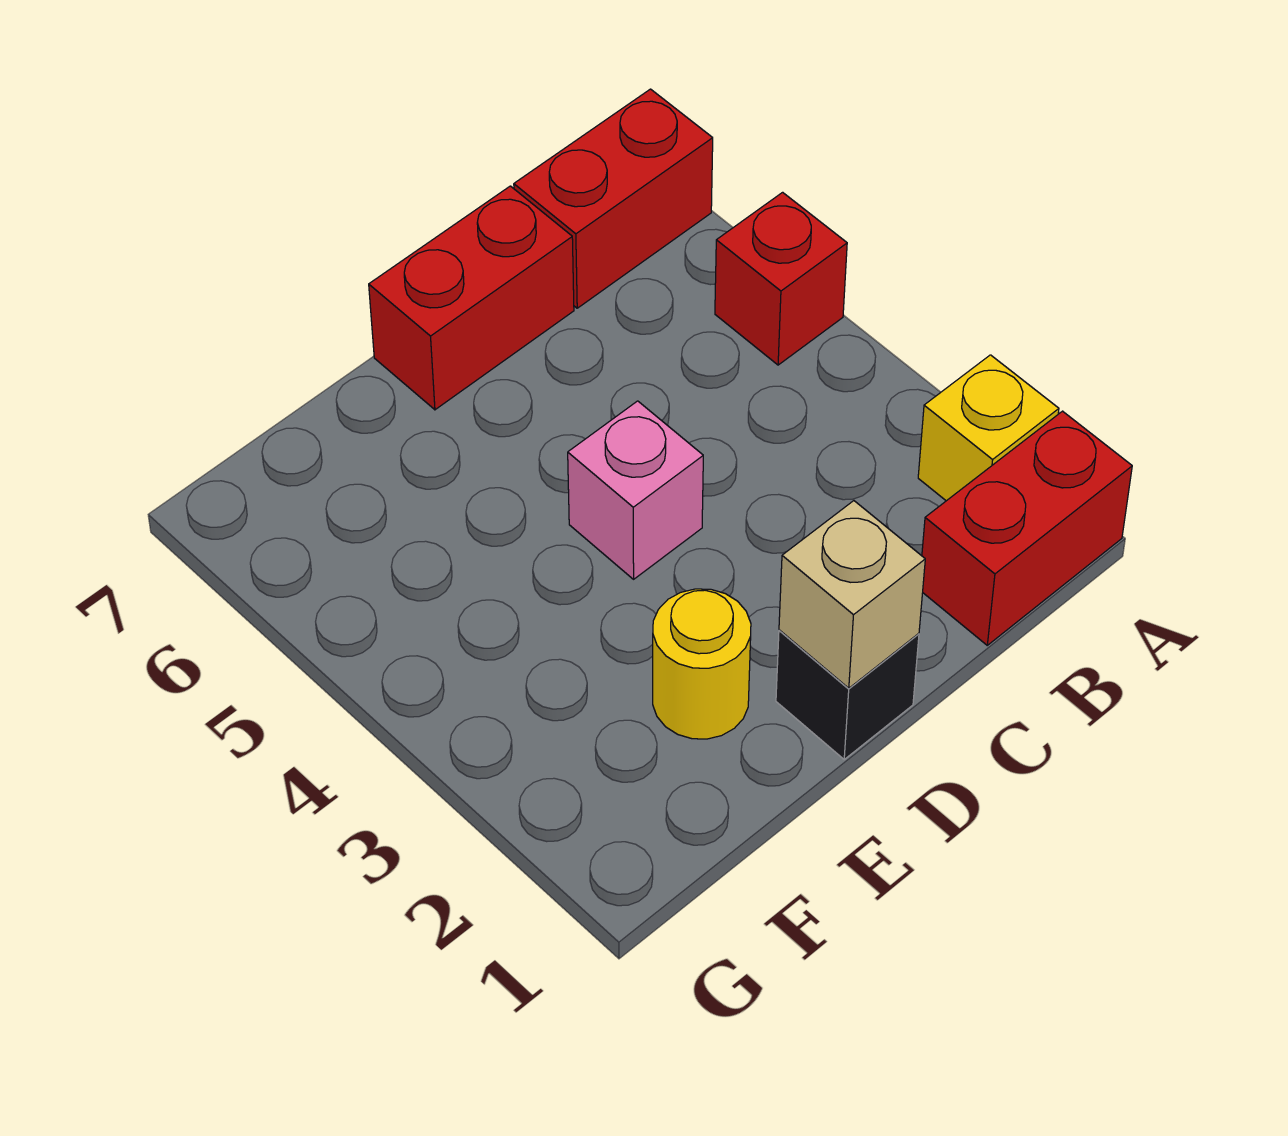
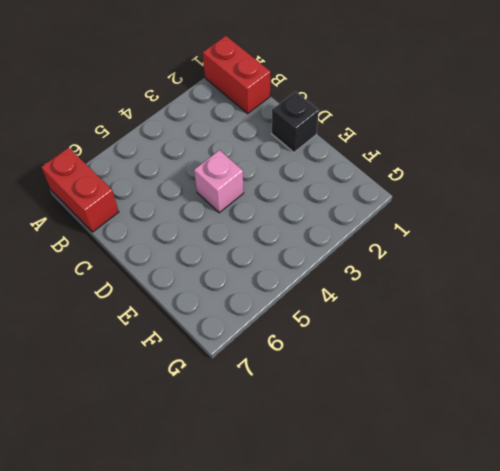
none -> yellow brick A2 level 1
none -> red brick A5 level 1

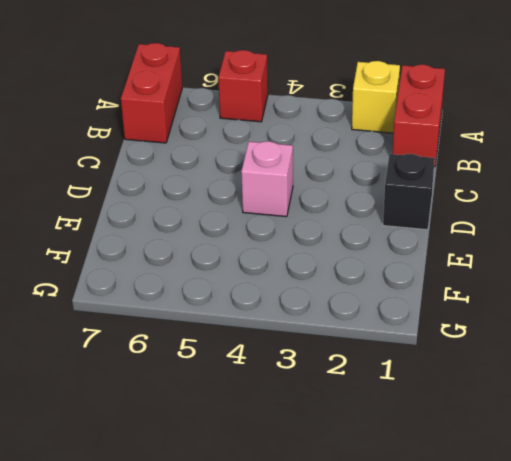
none -> red brick C7:D7 level 1
none -> yellow round brick E2 level 1

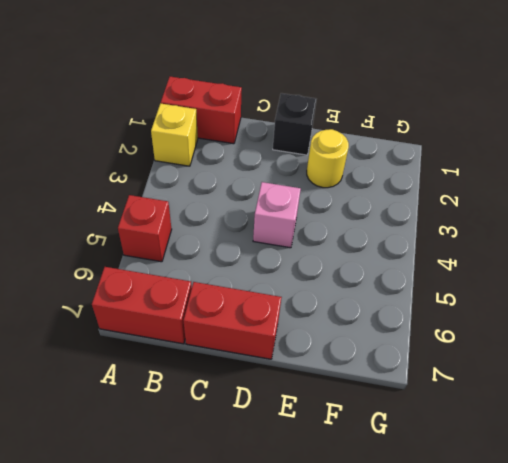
none -> tan brick D1 level 2

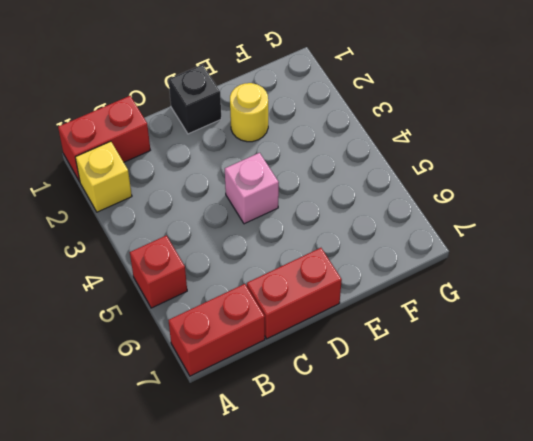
none -> tan brick D1 level 2

